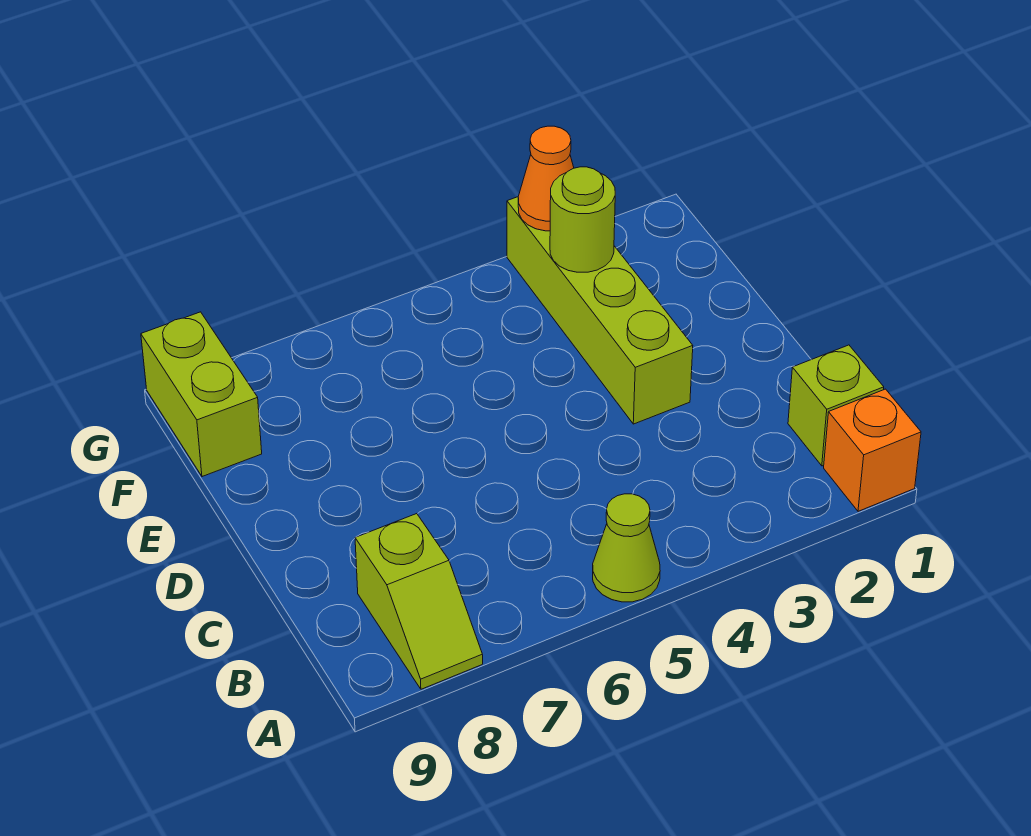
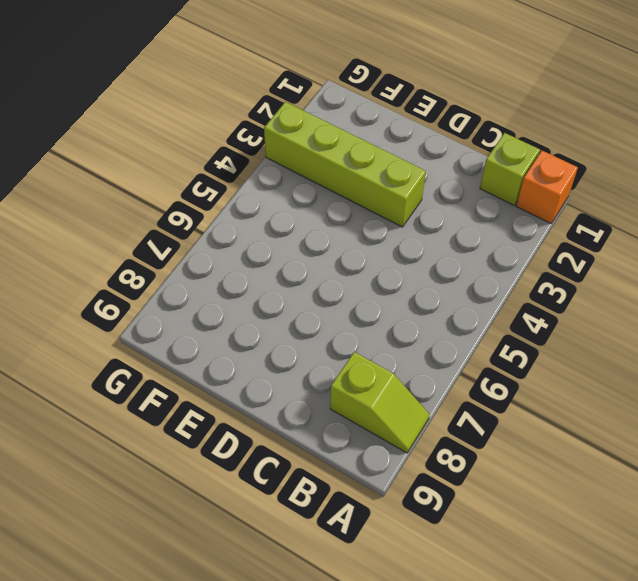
none -> lime cone A5 level 1
none -> lime brick F9:G9 level 1

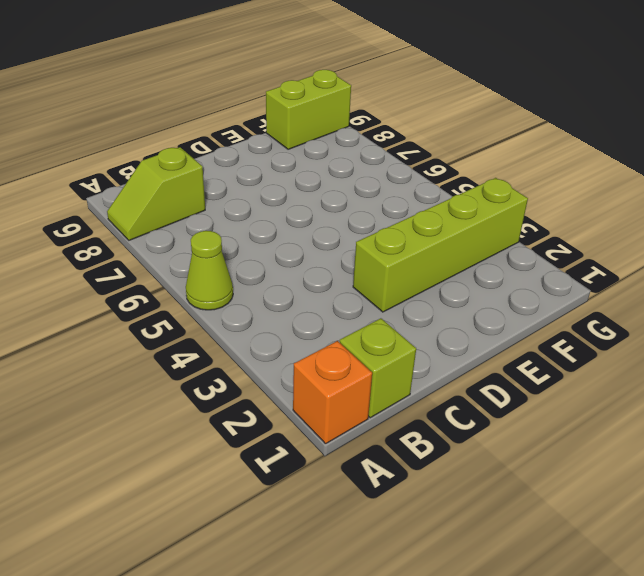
none -> lime round brick F3 level 2
none -> orange cone G3 level 2

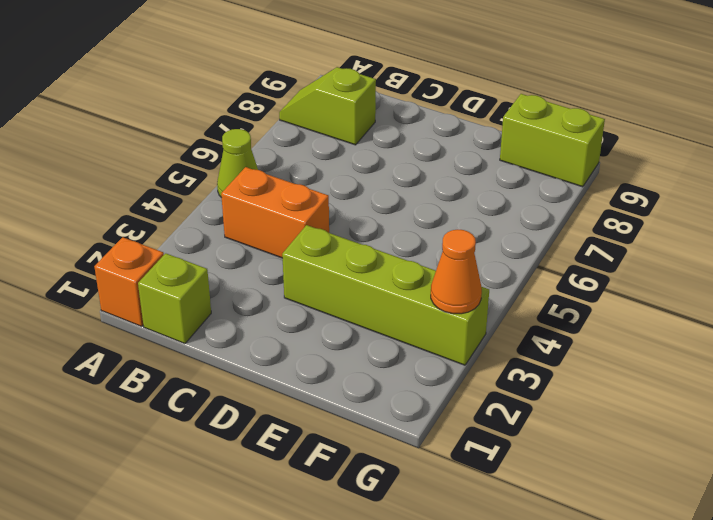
orange brick B4:C4 level 1 -> none
none -> lime round brick F3 level 2

